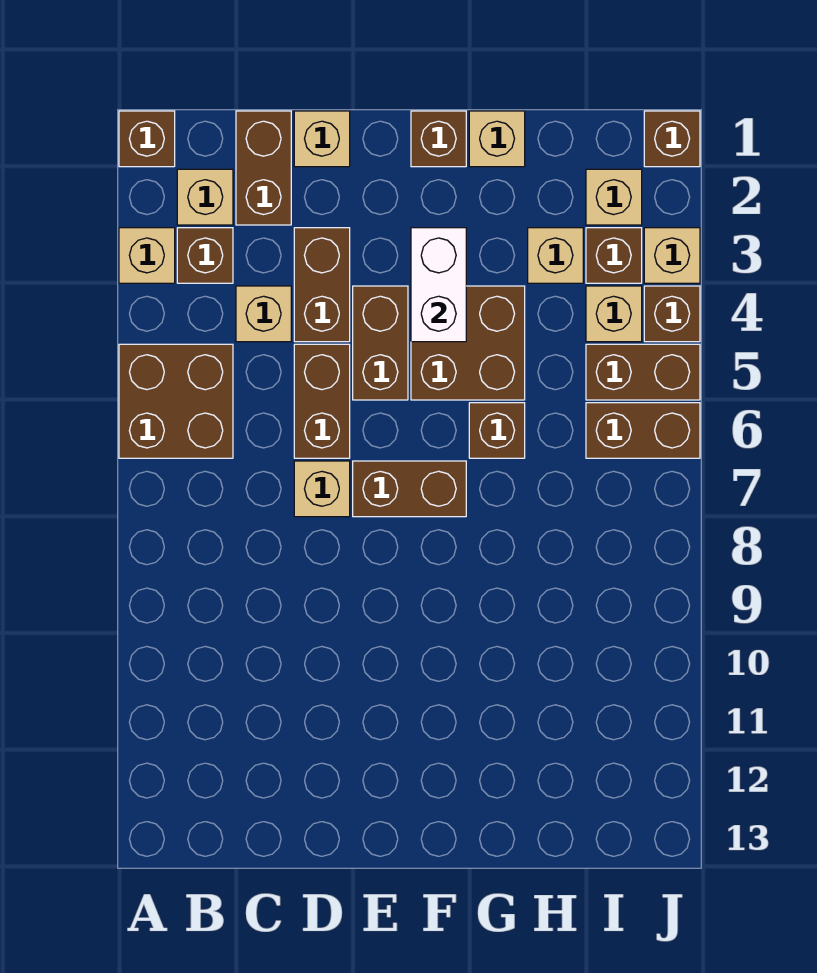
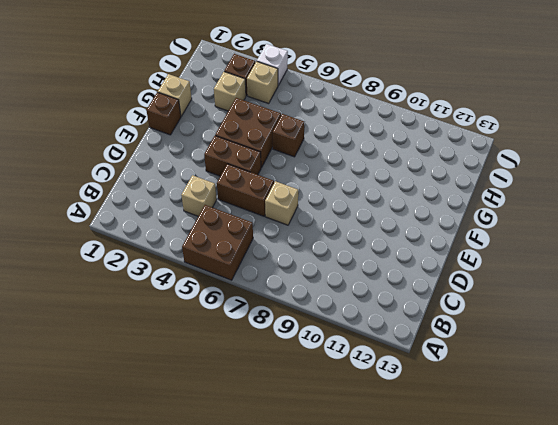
white brick J4 level 1 -> brown brick J4 level 1
none -> brown brick A1 level 1
none -> tan brick A3 level 1
none -> tan brick B2 level 1

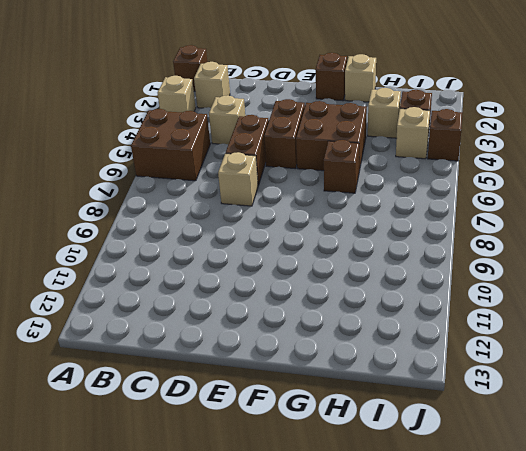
none -> brown brick B3 level 1
none -> brown brick C1:C2 level 1
none -> tan brick D1 level 1

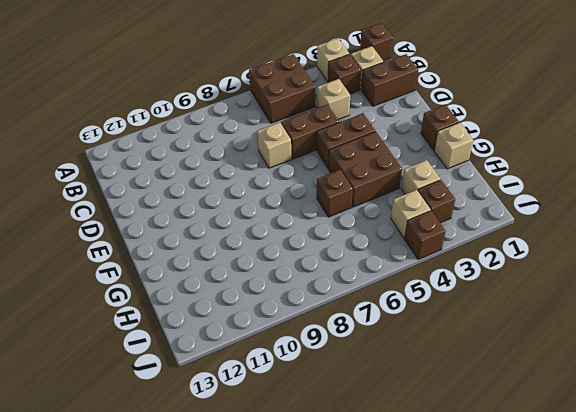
none -> tan brick D1 level 1
none -> brown brick D3:D4 level 1
none -> brown brick E7:F7 level 1

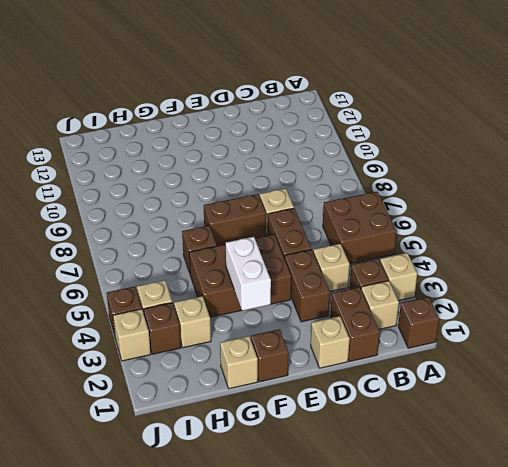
none -> tan brick I2 level 1
none -> brown brick I5:J5 level 1
none -> brown brick I6:J6 level 1

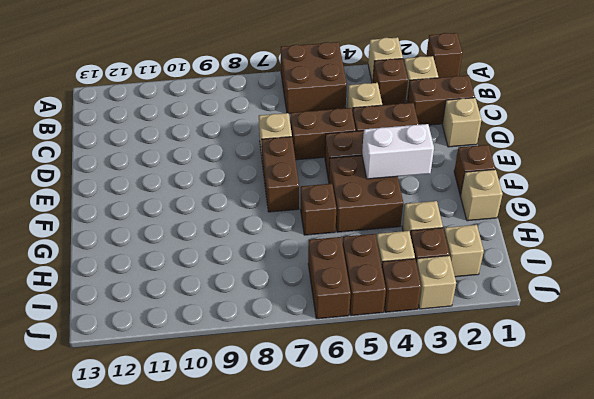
none -> brown brick J1 level 1

